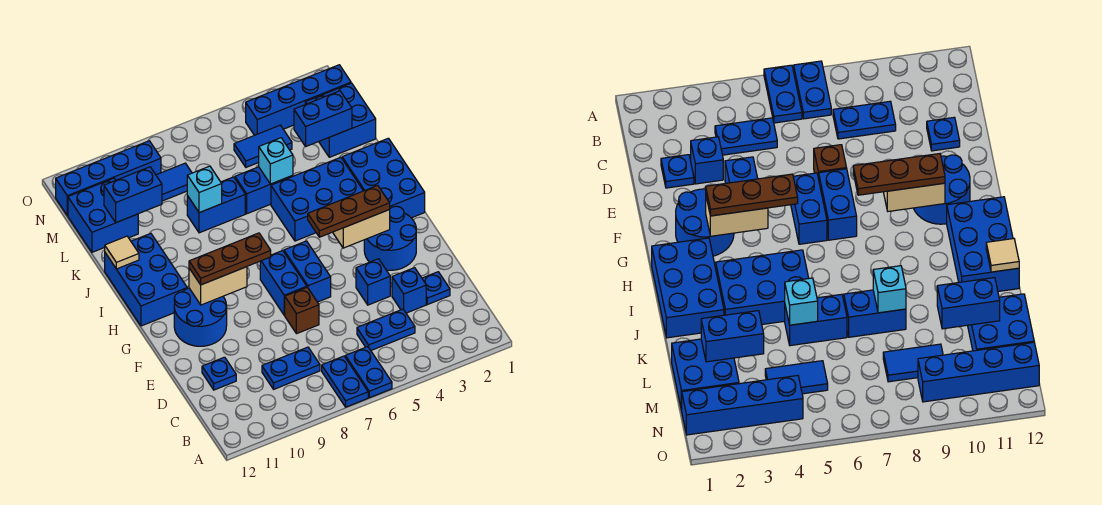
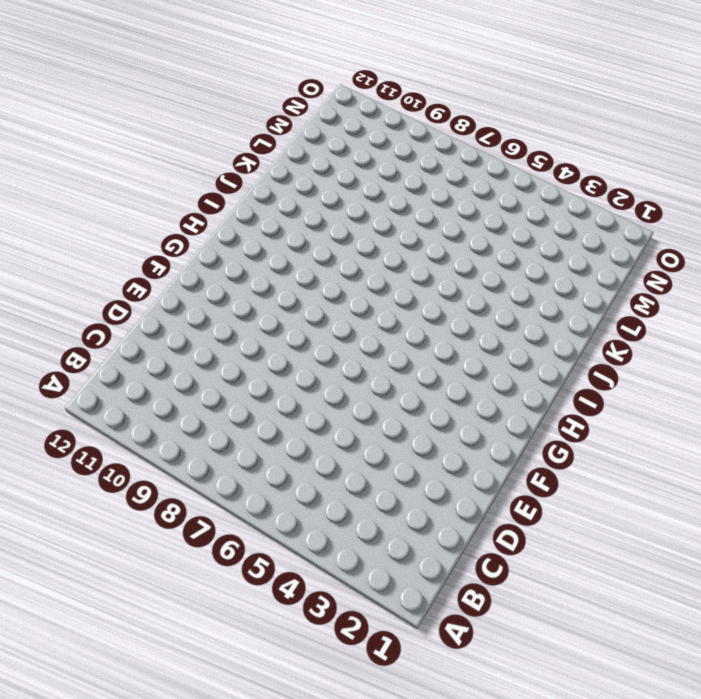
none -> blue plate A6:B6 level 1
none -> blue plate A7:B7 level 1
none -> blue plate C4:C5 level 1
none -> blue plate C8:C9 level 1

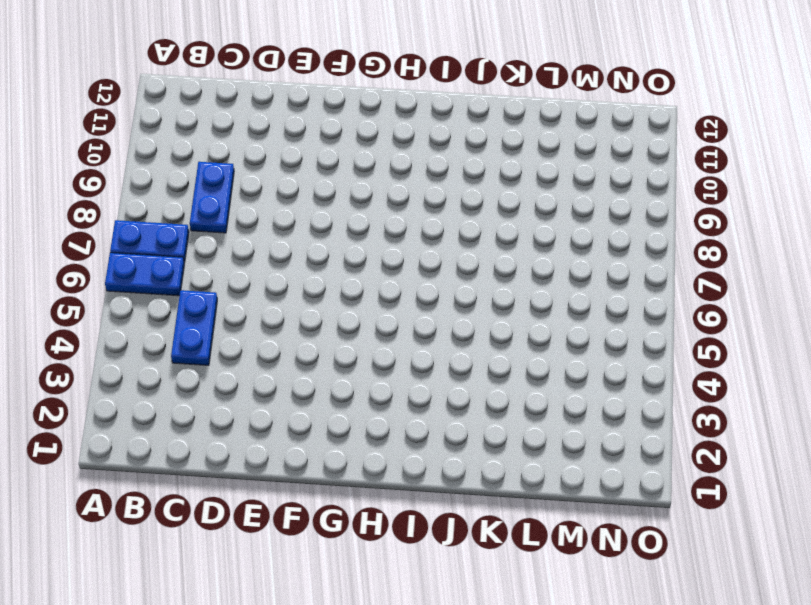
none -> blue plate D2 level 1
none -> blue brick D3 level 1
none -> blue plate D11 level 1
none -> blue brick E4 level 1

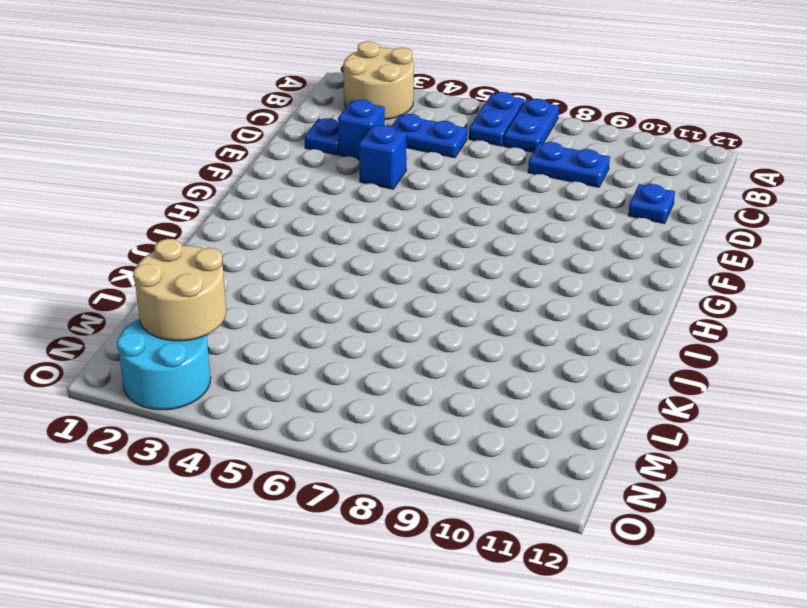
tan round brick A2:B3 level 1 -> none
tan round brick M2:N3 level 2 -> none
cyan round brick N2:O3 level 1 -> blue brick N1:N4 level 1
none -> brown brick E7 level 1
none -> blue round brick F2:G3 level 1
none -> blue brick F6:G6 level 1
none -> blue brick F7:G7 level 1

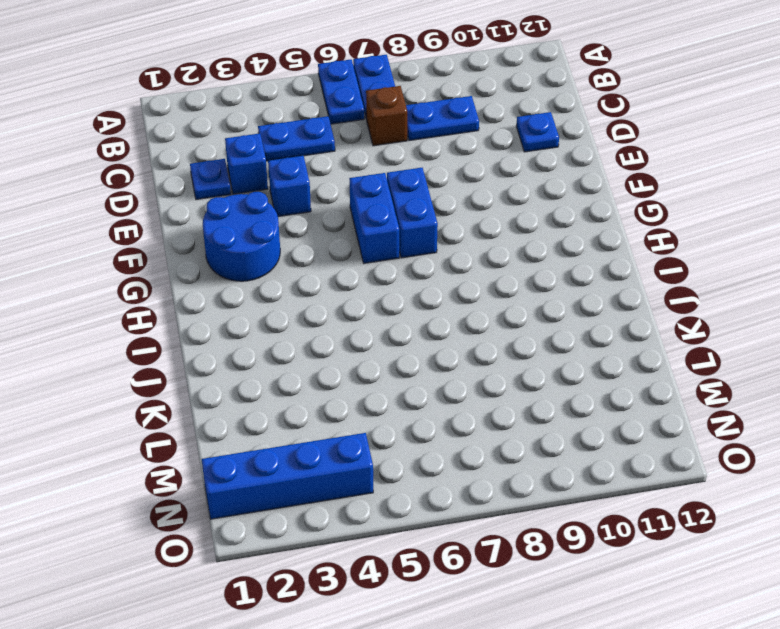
brown brick C7 level 1 -> brown brick E7 level 1
none -> blue round brick F10:G11 level 1
none -> blue brick H1:J2 level 1
none -> blue brick H11:J12 level 1
none -> blue brick I3:J5 level 1

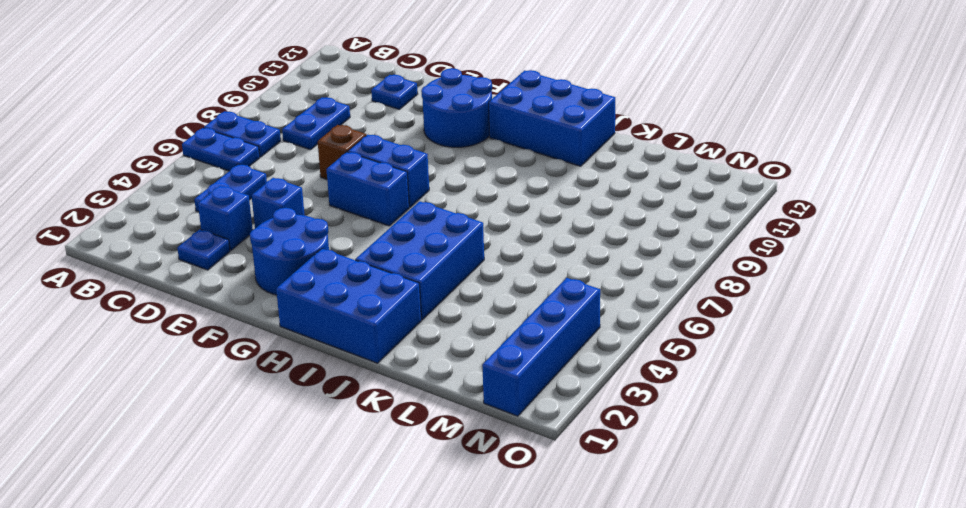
none -> blue brick K5:K6 level 1
none -> blue brick K7:K8 level 1
none -> blue brick L1:M2 level 1
none -> blue brick L11:M12 level 1

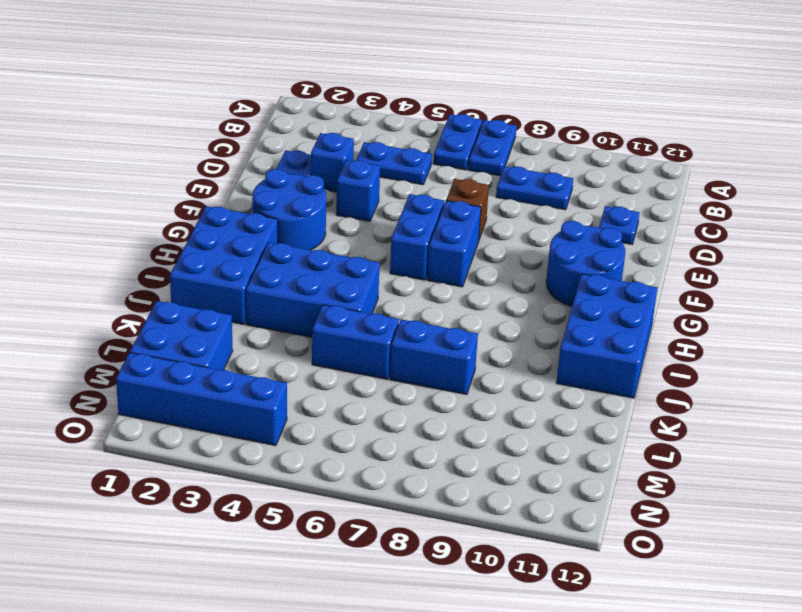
none -> blue brick L11:M12 level 1
none -> blue tile M4:M5 level 1
none -> blue tile M8:M9 level 1
none -> blue brick N9:N12 level 1

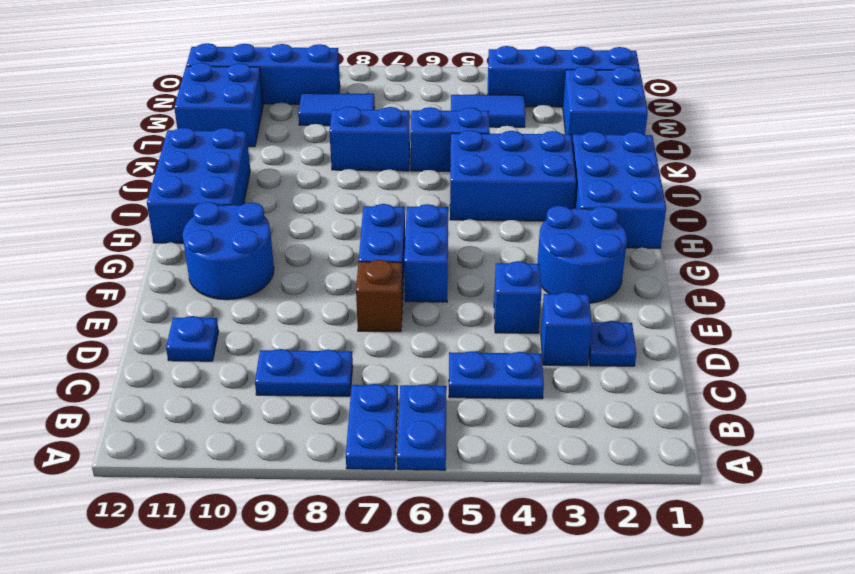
none -> tan brick G3:G4 level 2
none -> tan brick G9:G10 level 2
none -> tan tile J12 level 2
none -> cyan brick K5 level 2

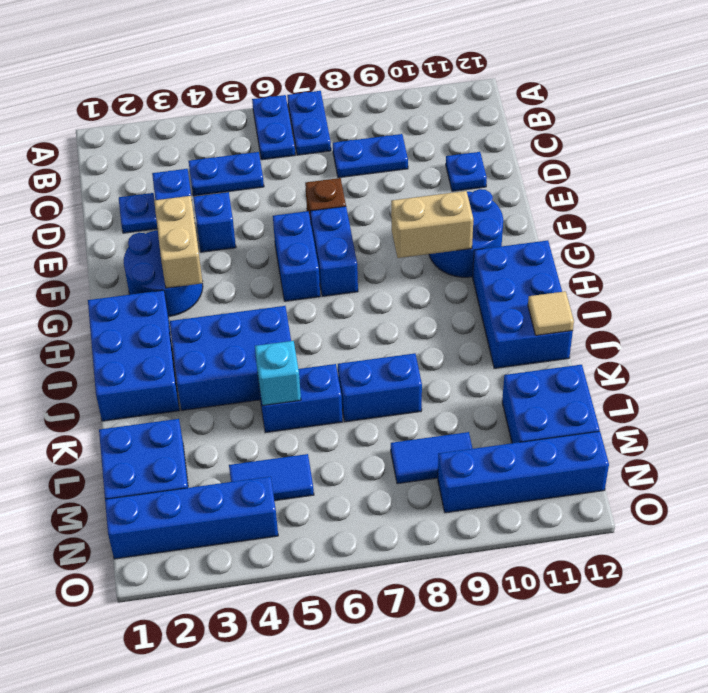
tan brick F3:G3 level 2 -> tan brick G3:G4 level 2
none -> cyan brick K8 level 2
none -> blue brick L2:L3 level 2
none -> blue brick L10:L11 level 2
none -> brown plate G3:G5 level 3

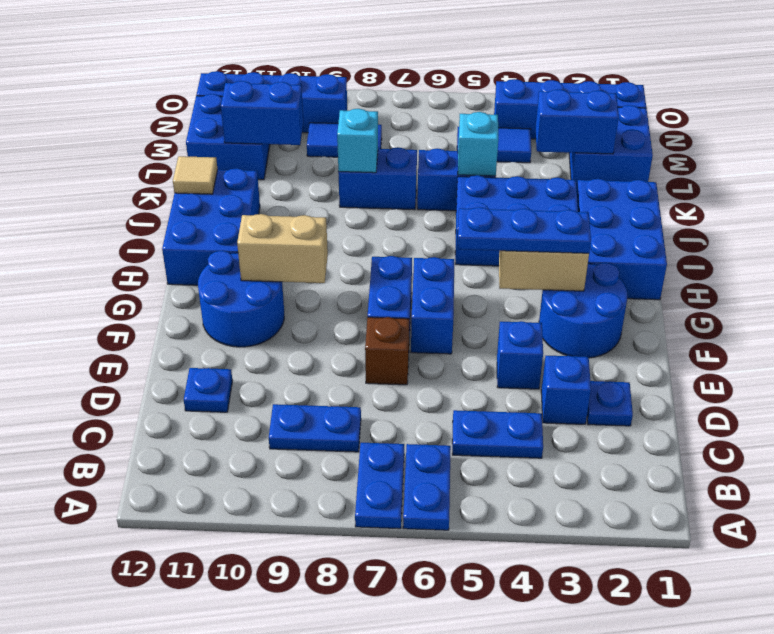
blue plate G3:G5 level 3 -> brown plate G3:G5 level 3
none -> brown plate G8:G10 level 3

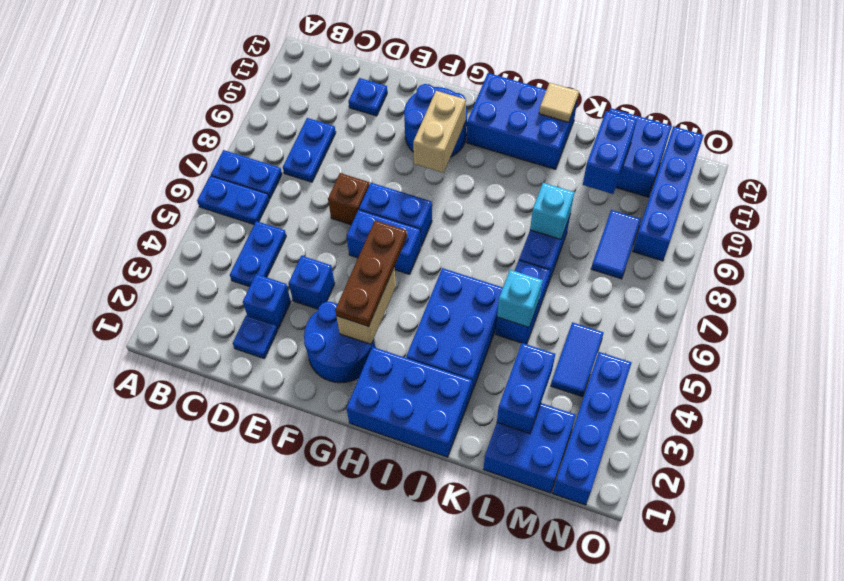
none -> brown plate G8:G10 level 3

